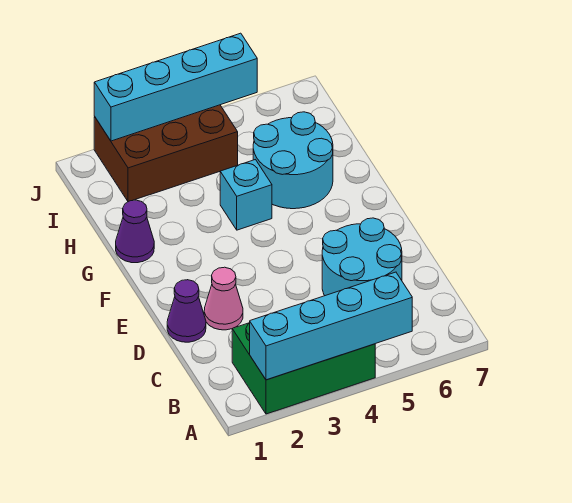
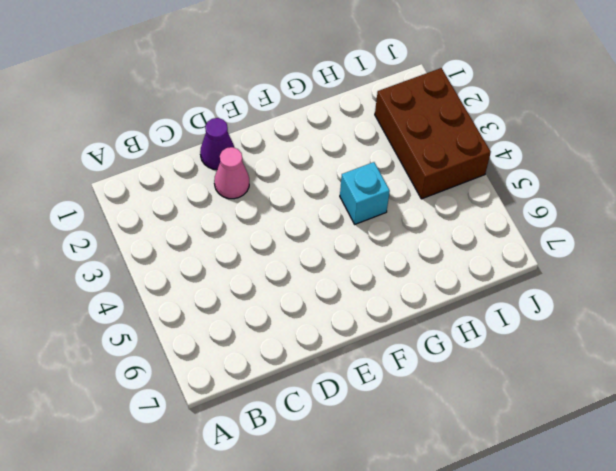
none -> green brick A2:B4 level 1
none -> cyan round brick C5:D6 level 1

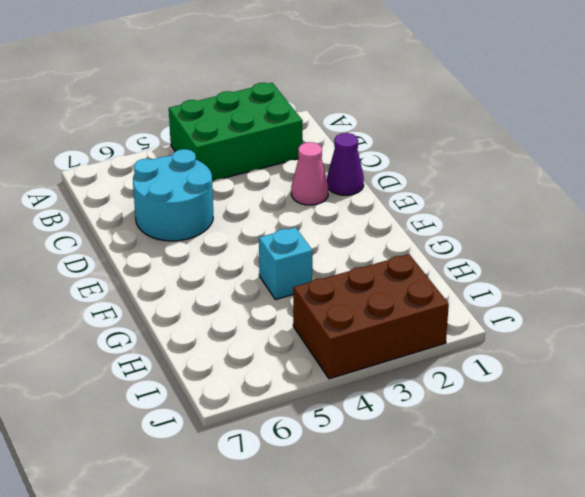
none -> purple cone G1 level 1
none -> cyan round brick G5:H6 level 1

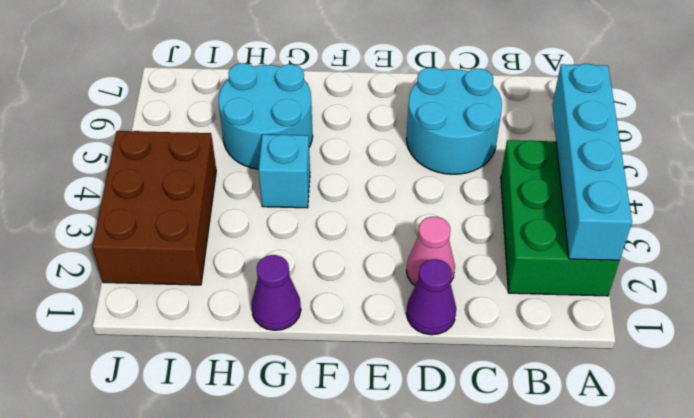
none -> cyan brick J2:J5 level 2

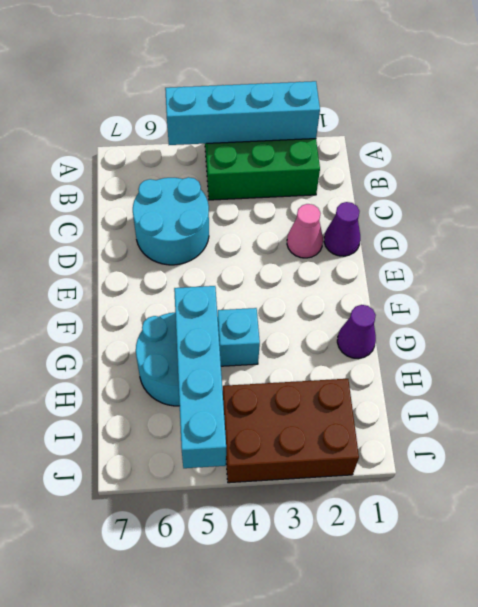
cyan brick G5:J5 level 2 -> cyan brick J2:J5 level 2

